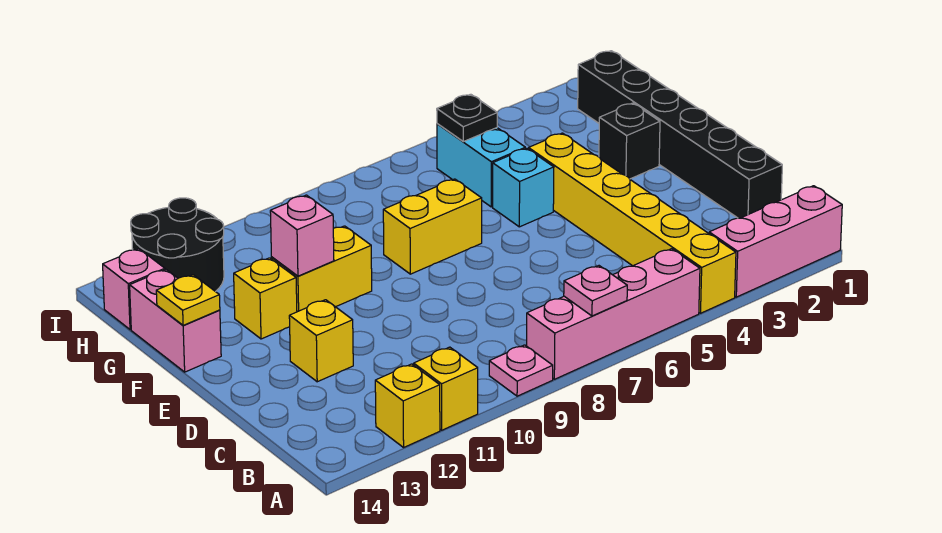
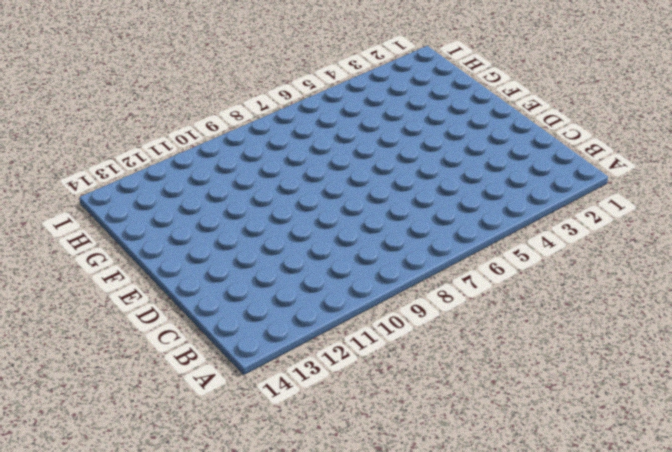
none -> pink brick A1:A3 level 1
none -> yellow brick A4:F4 level 1
none -> pink brick A5:A8 level 1

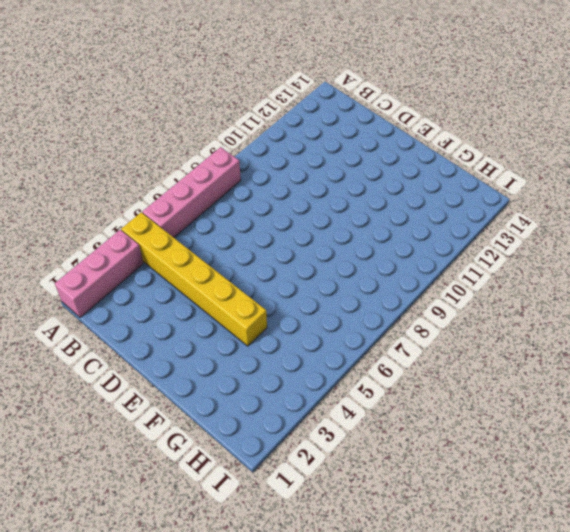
none -> pink plate A9 level 1
none -> yellow brick A11 level 1
none -> yellow brick A12 level 1

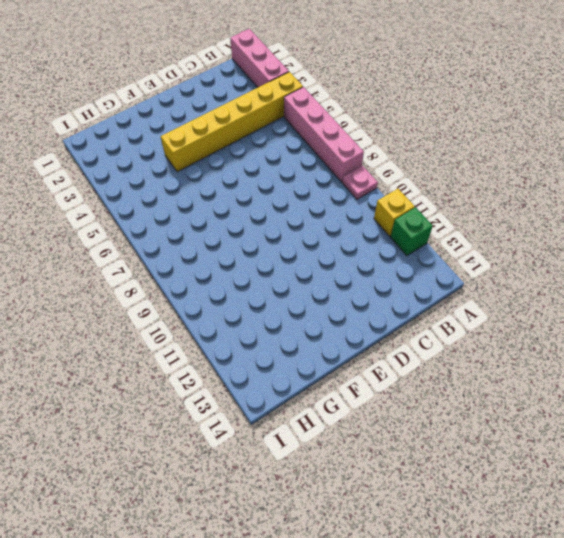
green brick A12 level 1 -> yellow brick A12 level 1
none -> black brick C1:H1 level 1
none -> yellow brick D12 level 1
none -> black brick F2 level 1

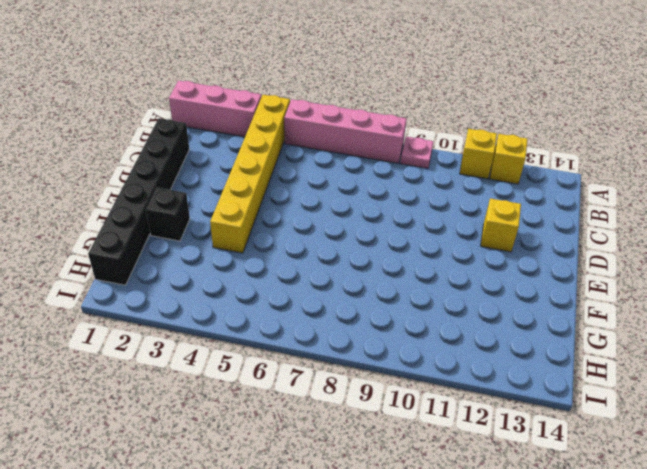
none -> cyan brick F5 level 1
none -> yellow brick F7:F8 level 1
none -> yellow brick F10:F11 level 1

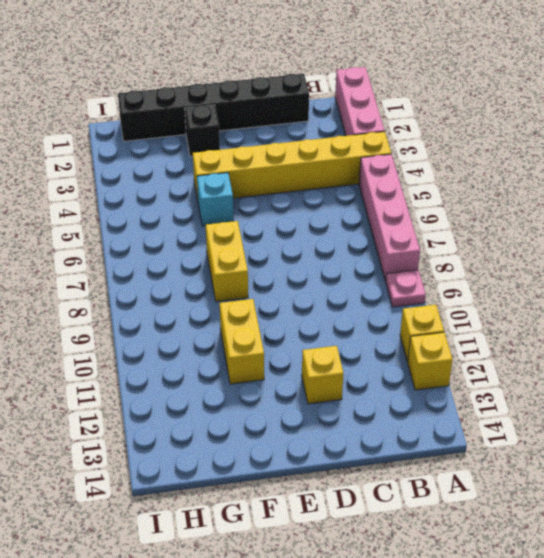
none -> yellow brick F12 level 1
none -> pink brick F14:G14 level 1
none -> cyan brick G5:H5 level 1

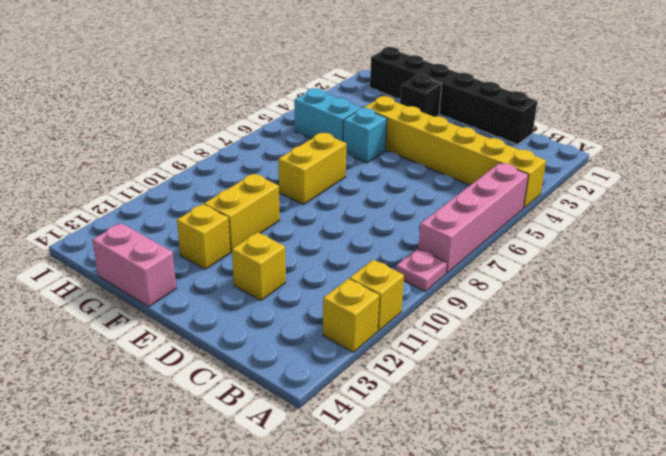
none -> pink brick A1:A3 level 1
none -> black round brick H12:I13 level 1
none -> pink brick H14 level 1

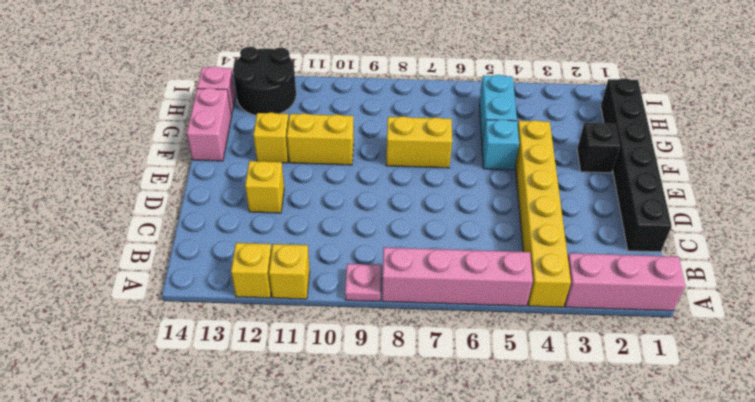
none -> pink plate A7 level 2
none -> pink brick F11 level 2
none -> yellow plate F14 level 2

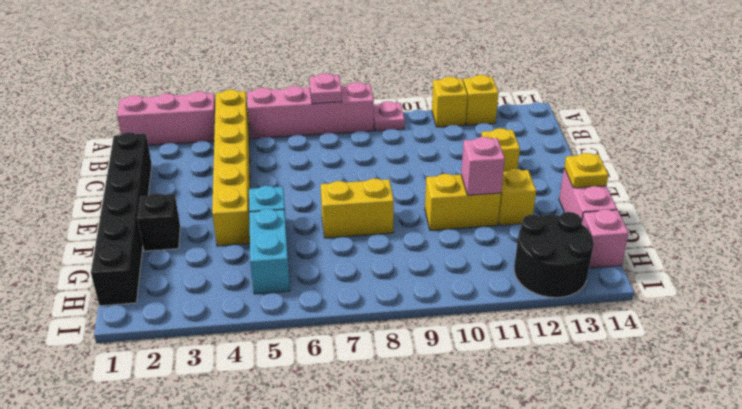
none -> black plate H5 level 2

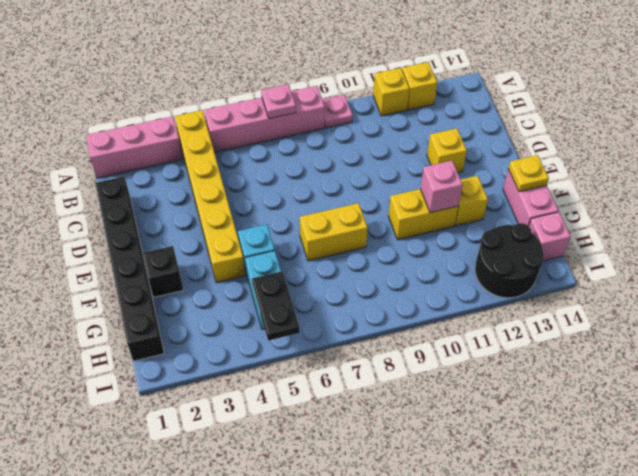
black plate H5:I5 level 2 -> black plate H5 level 2

